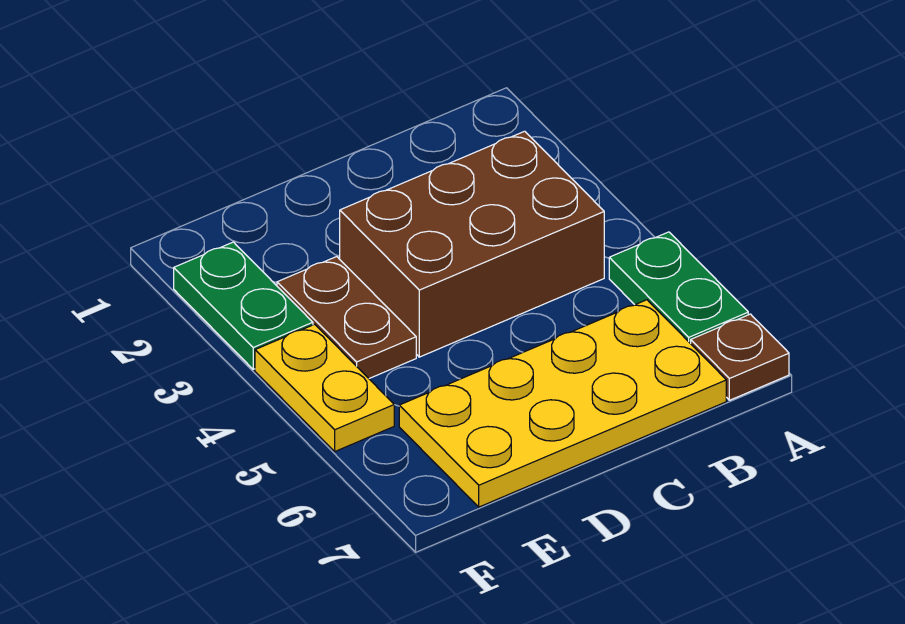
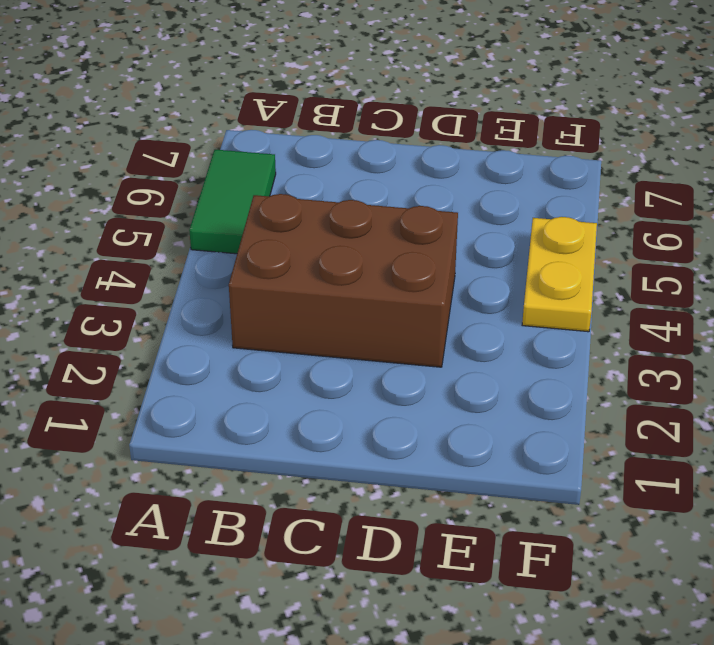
green tile A5:A6 level 1 -> green plate A5:A6 level 1
none -> brown plate A7 level 1
none -> yellow plate B6:E7 level 1

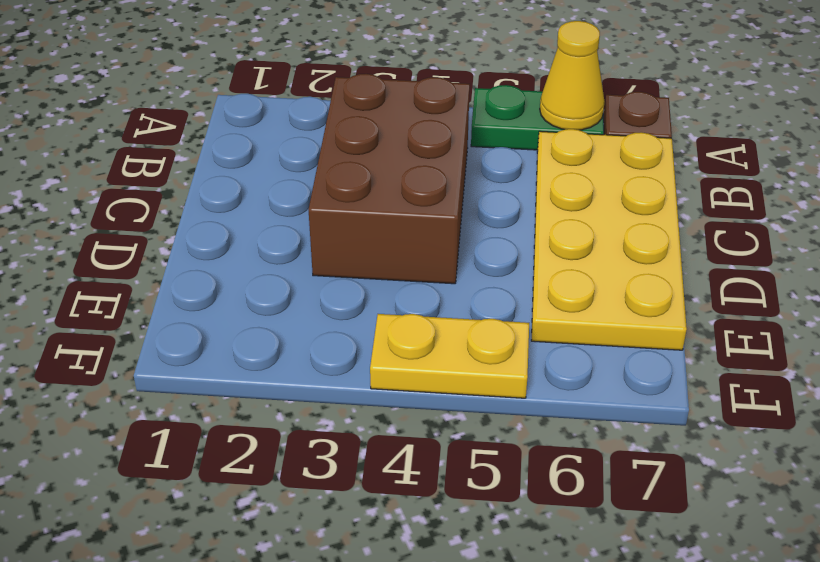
yellow cone A6 level 2 -> none
none -> brown plate E3:E4 level 1
none -> green plate F2:F3 level 1

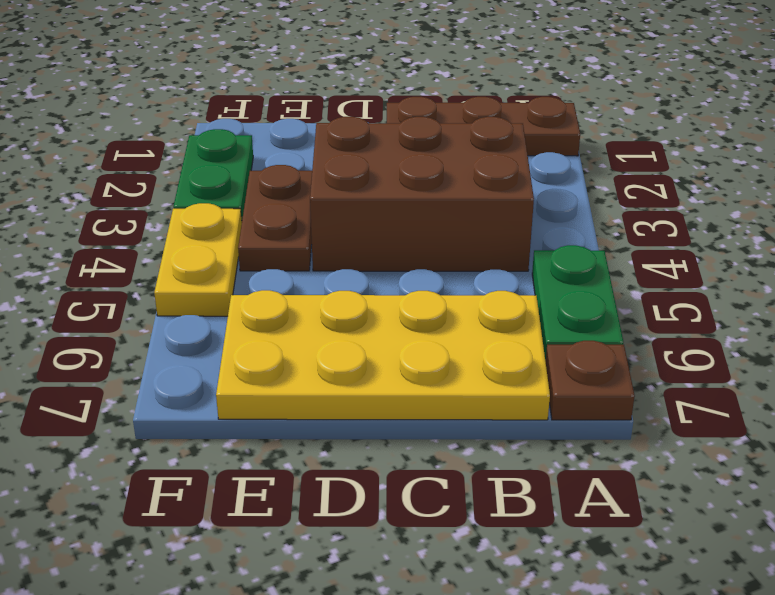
brown plate A1:C1 level 1 -> none

